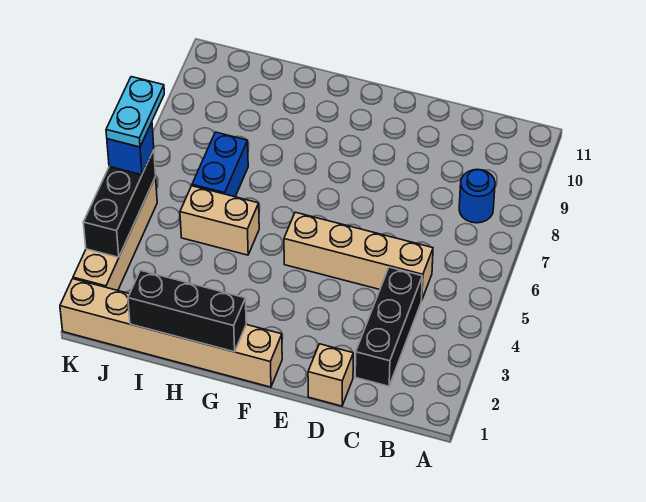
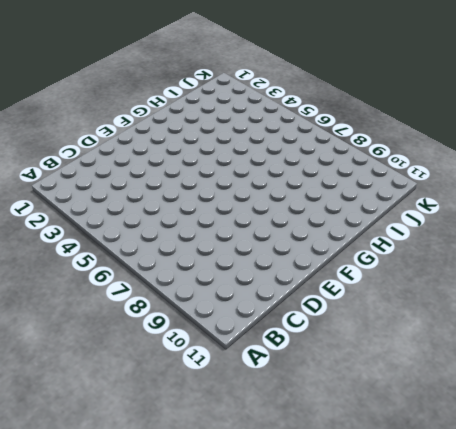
none -> blue round brick B8 level 1
none -> black brick C2:C4 level 1
none -> tan brick C5:F5 level 1

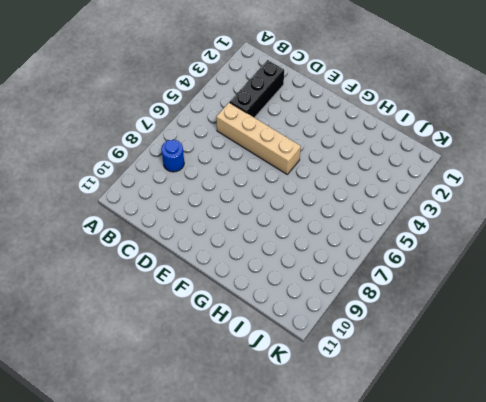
none -> tan brick D1 level 1
none -> tan brick F1:K1 level 1
none -> tan brick H5:I5 level 1

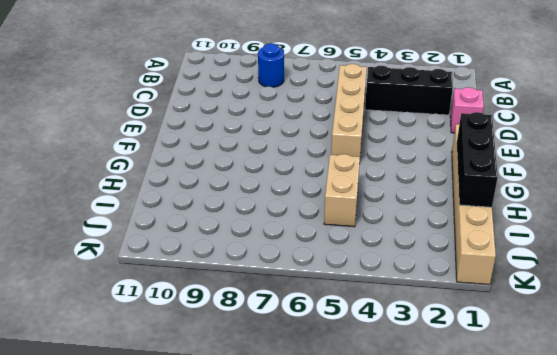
pink brick D1 level 1 -> tan brick D1 level 1
none -> blue brick I6:I7 level 1
none -> tan brick K2:K5 level 1
none -> black brick K3:K5 level 2

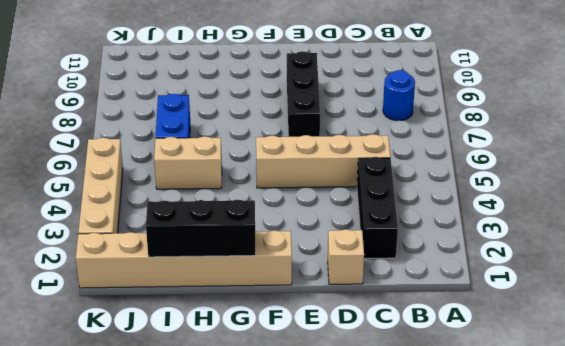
black brick E7:E9 level 1 -> black brick K3:K5 level 2
none -> blue brick K5 level 3
none -> cyan plate K5:K6 level 4

